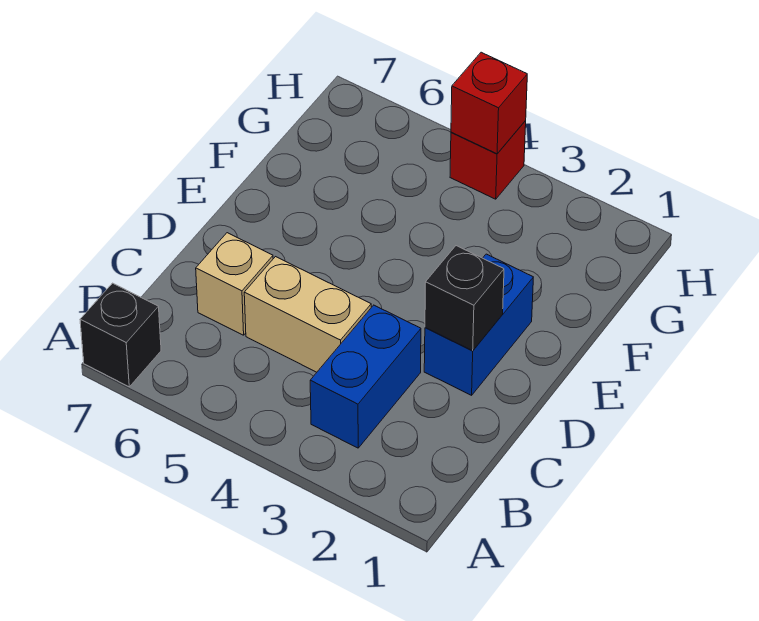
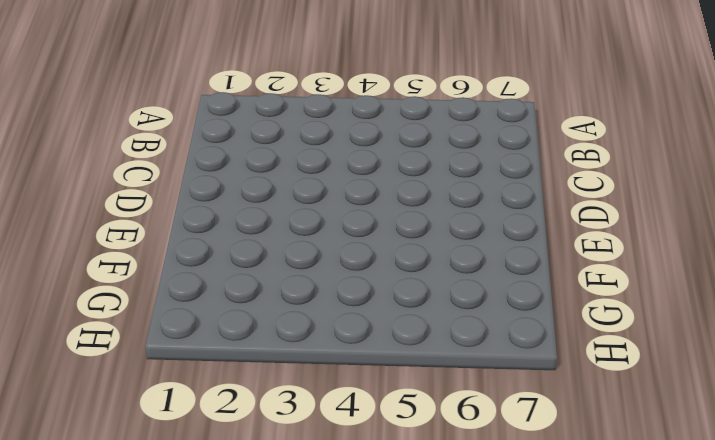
none -> black brick A7 level 1
none -> blue brick B3:C3 level 1

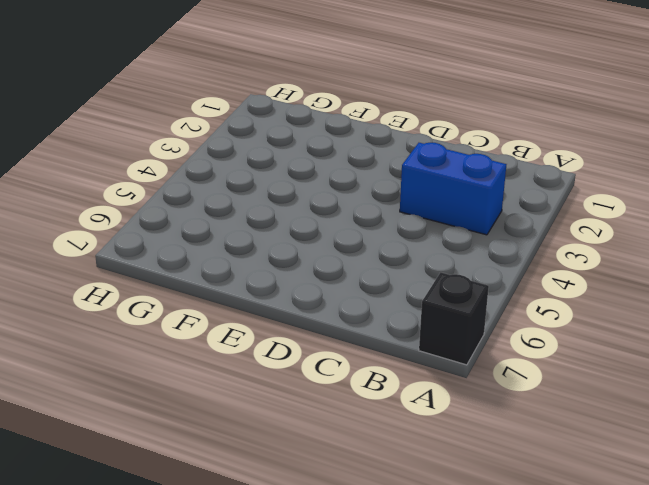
none -> tan brick C4:C5 level 1
none -> tan brick C6 level 1

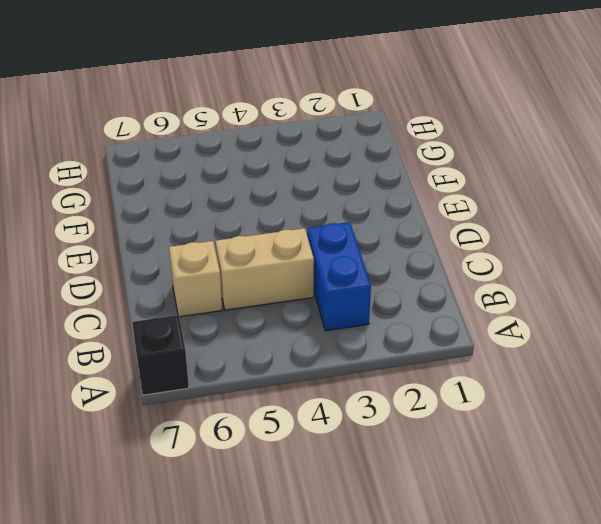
none -> blue brick D2:E2 level 1
none -> red brick H4 level 1

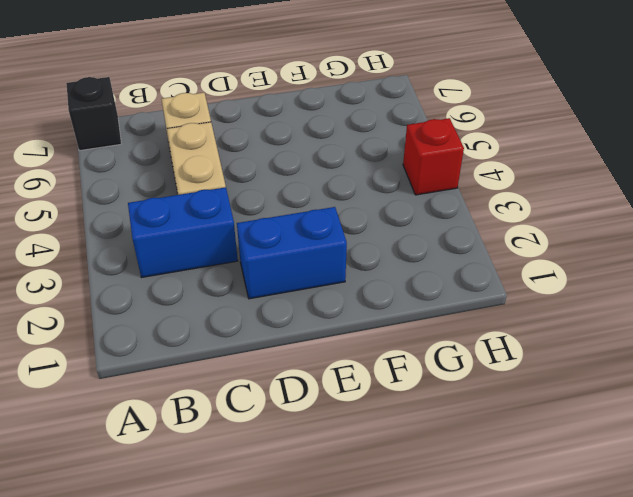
none -> black brick D2 level 2
none -> red brick H4 level 2

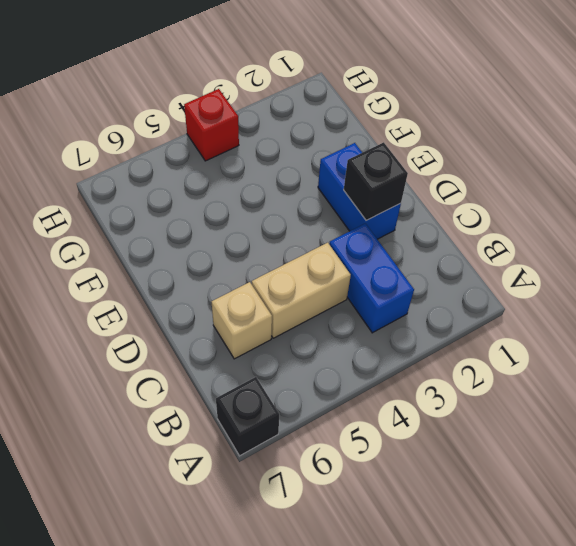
none -> red brick H4 level 2

